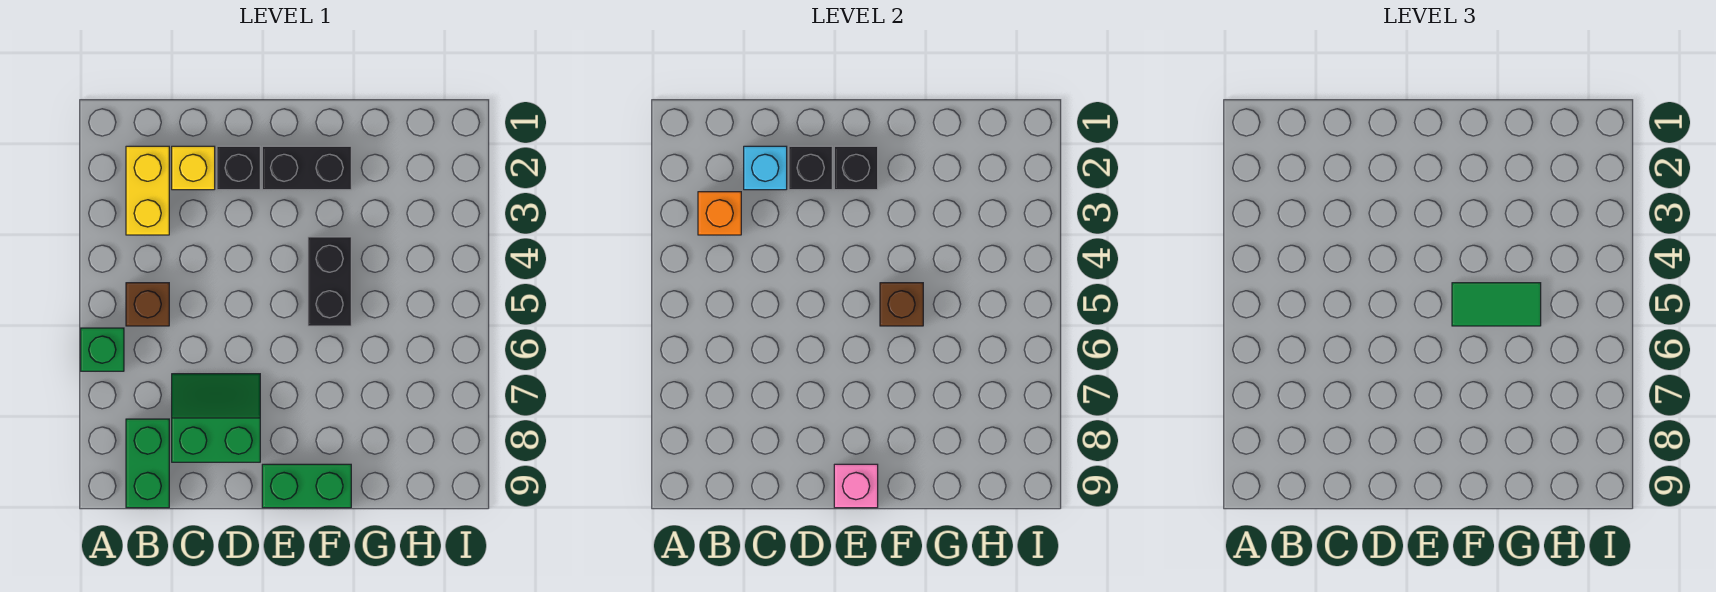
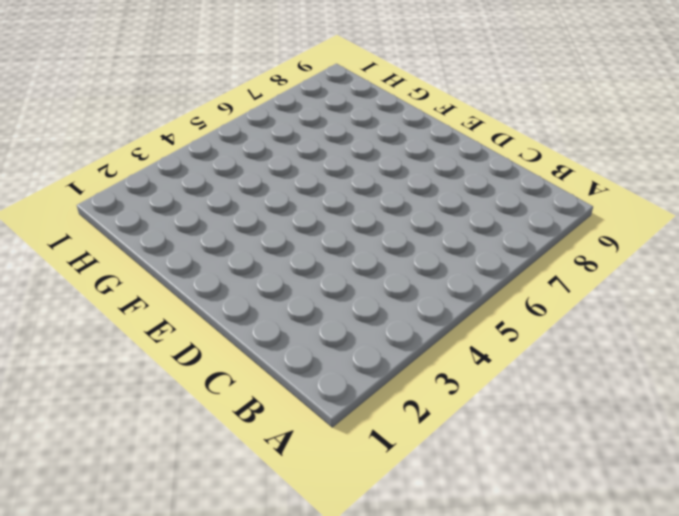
none -> green brick A6 level 1
none -> yellow brick B2:B3 level 1
none -> brown brick B5 level 1

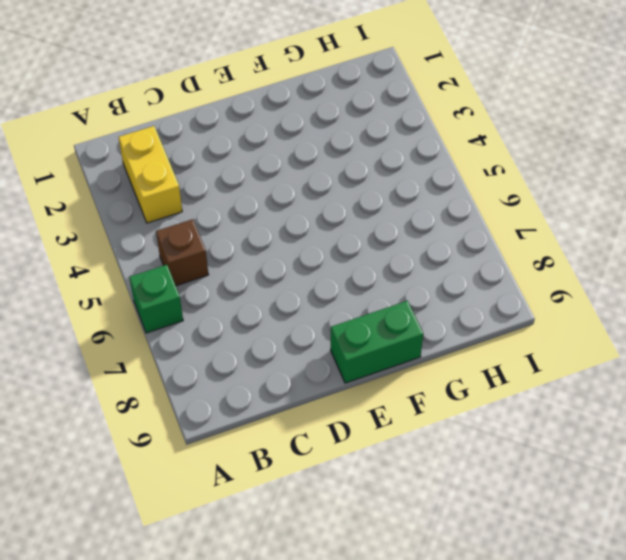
none -> green brick B8:B9 level 1
none -> yellow brick C2 level 1
none -> green slope C7:D8 level 1 top 8

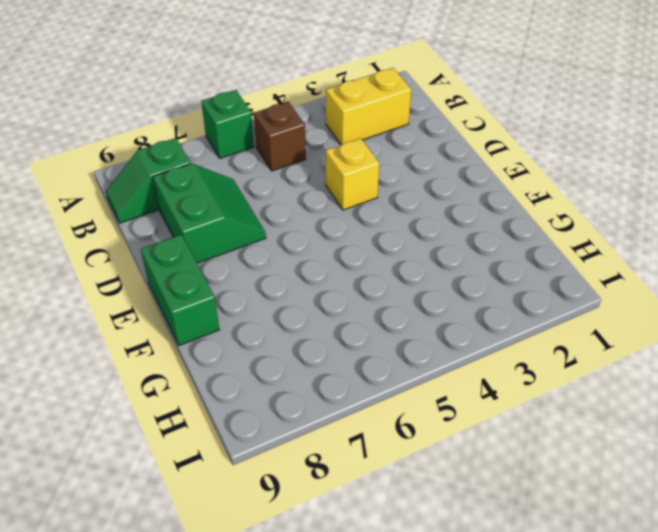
green slope B8:B9 level 1 top 8 -> green brick B8:B9 level 1
yellow brick D4 level 1 -> yellow brick C2 level 1
none -> black brick D2 level 1
none -> black brick E2:F2 level 1
none -> black brick F4:F5 level 1

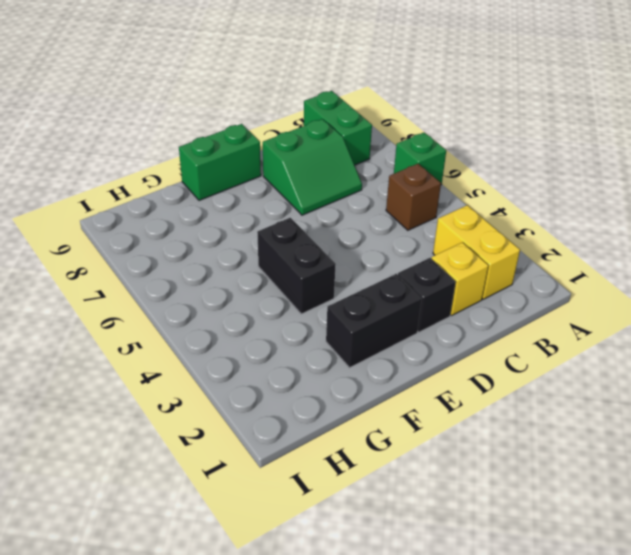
none -> orange brick B3 level 2
none -> cyan brick C2 level 2
none -> black brick D2 level 2

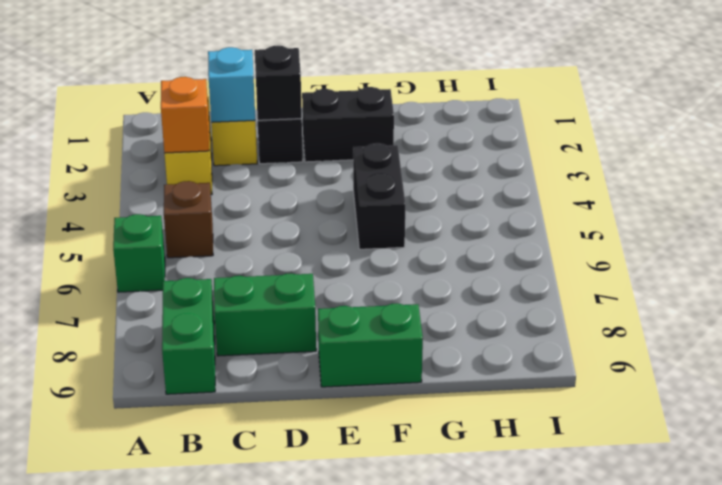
none -> black brick E2 level 2
none -> pink brick E9 level 2
none -> brown brick F5 level 2

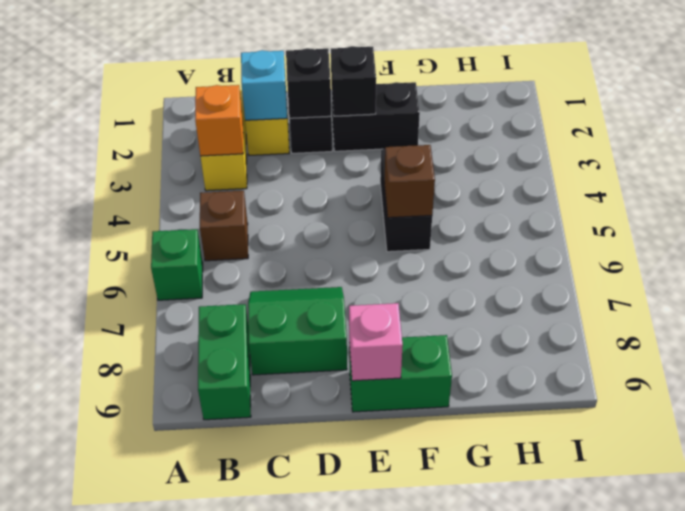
none -> green tile F5:G5 level 3

